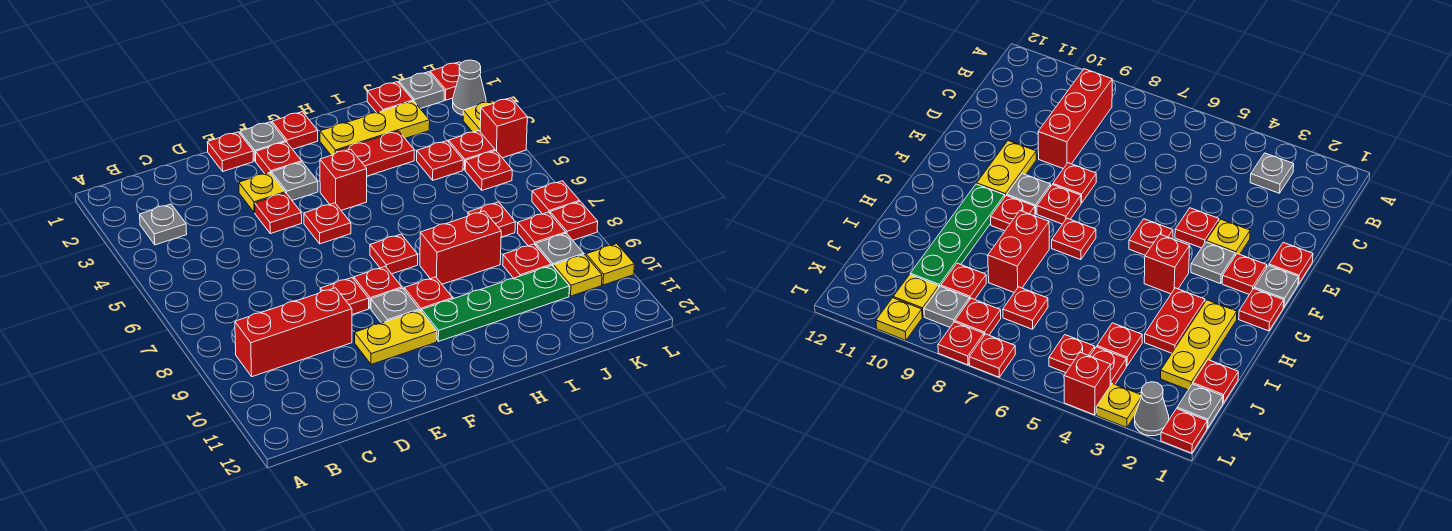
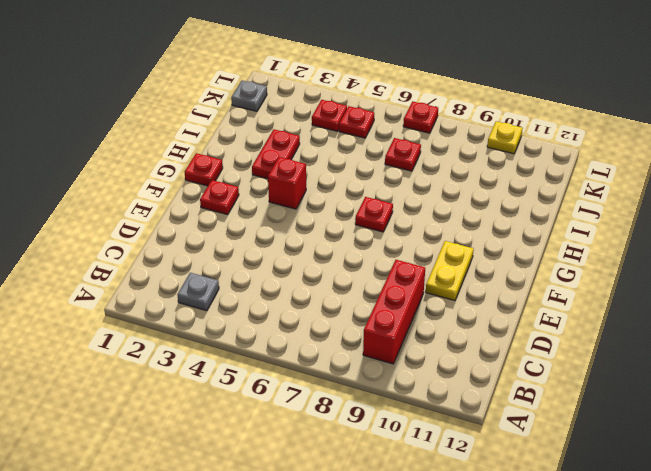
none -> red plate E1 level 1
none -> yellow plate E3 level 1
none -> red plate E4 level 1
none -> red plate E8 level 1

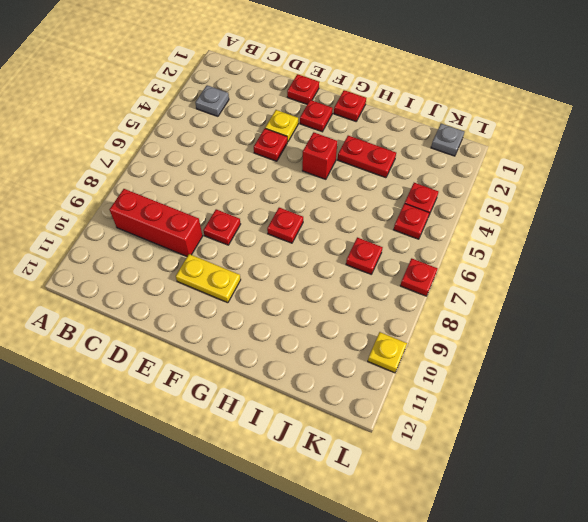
none -> grey plate F1 level 1
none -> grey plate F3 level 1
none -> red plate F5 level 1
none -> red plate F8 level 1

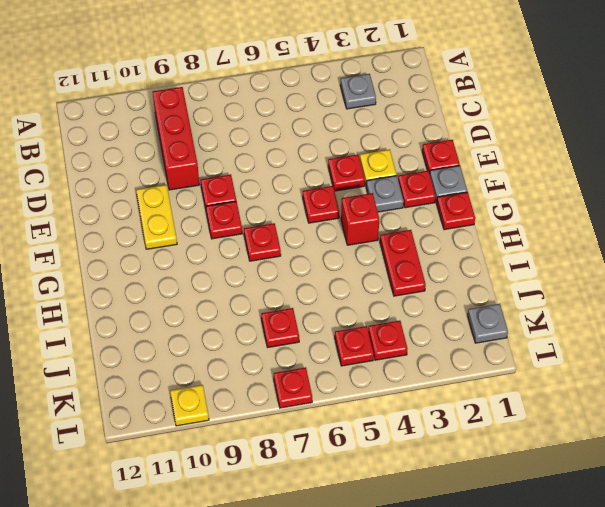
none -> grey plate F9 level 1
none -> red plate G9 level 1
none -> green plate G10:J10 level 1
none -> yellow plate H2:J2 level 1

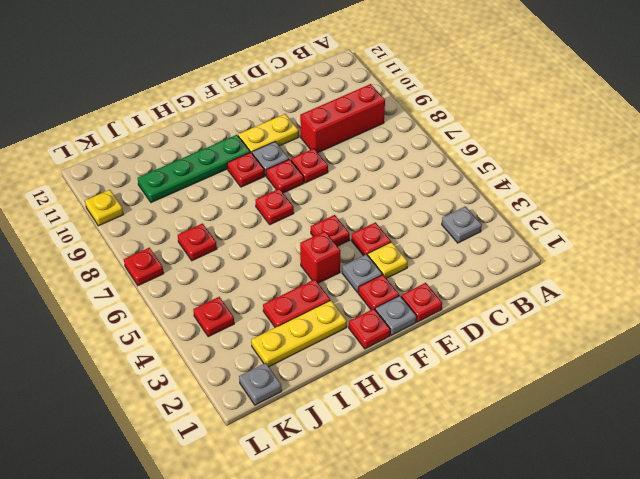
none -> red brick H8:I8 level 1
none -> red plate J1 level 1
none -> red plate J4 level 1
none -> red plate J9 level 1

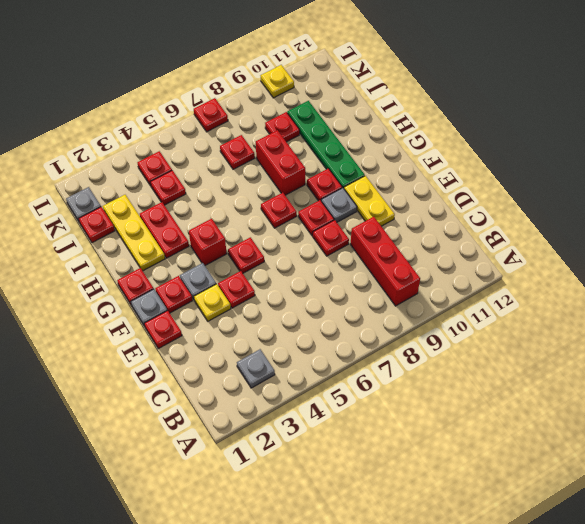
none -> red plate K5 level 1
none -> red plate K8 level 1
none -> grey plate K9 level 1
none -> yellow plate K10 level 1

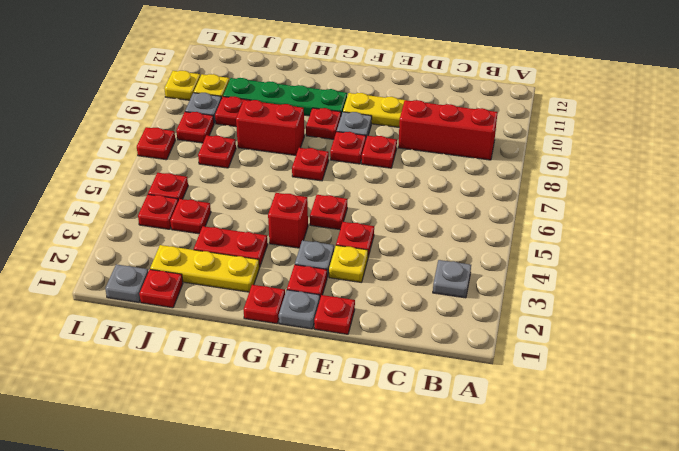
none -> red plate L1 level 1
none -> grey cone L2 level 1
none -> yellow plate L3 level 1
none -> red brick L4 level 1

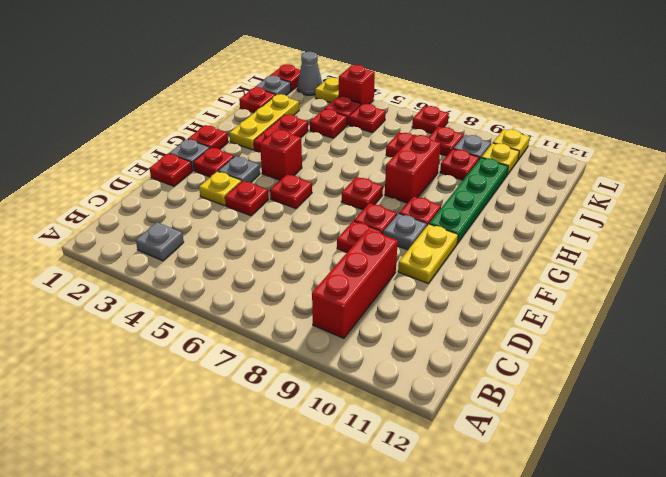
none -> red plate L8 level 1

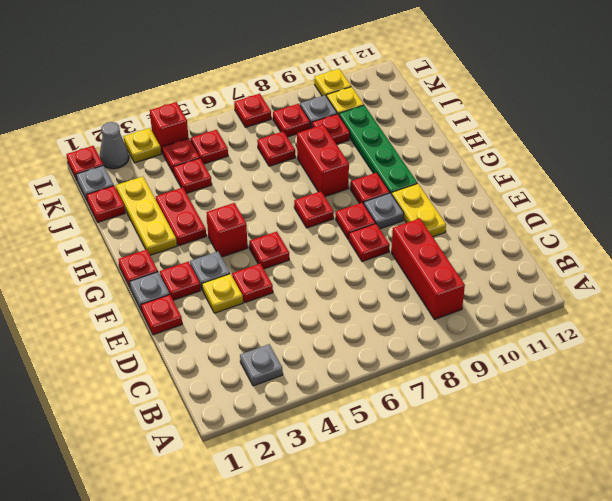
none -> red plate L8 level 1

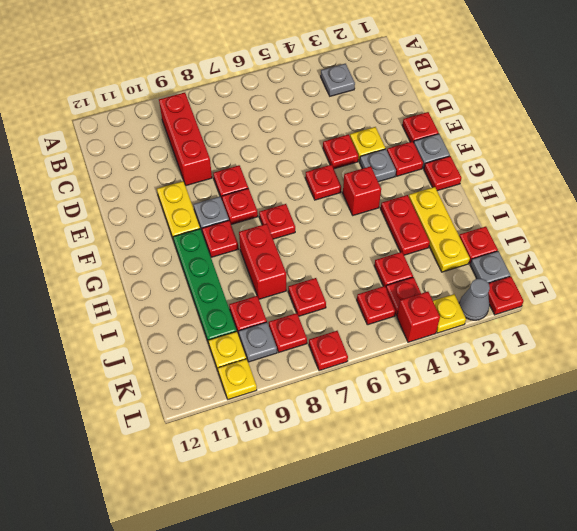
none -> red plate L8 level 1

